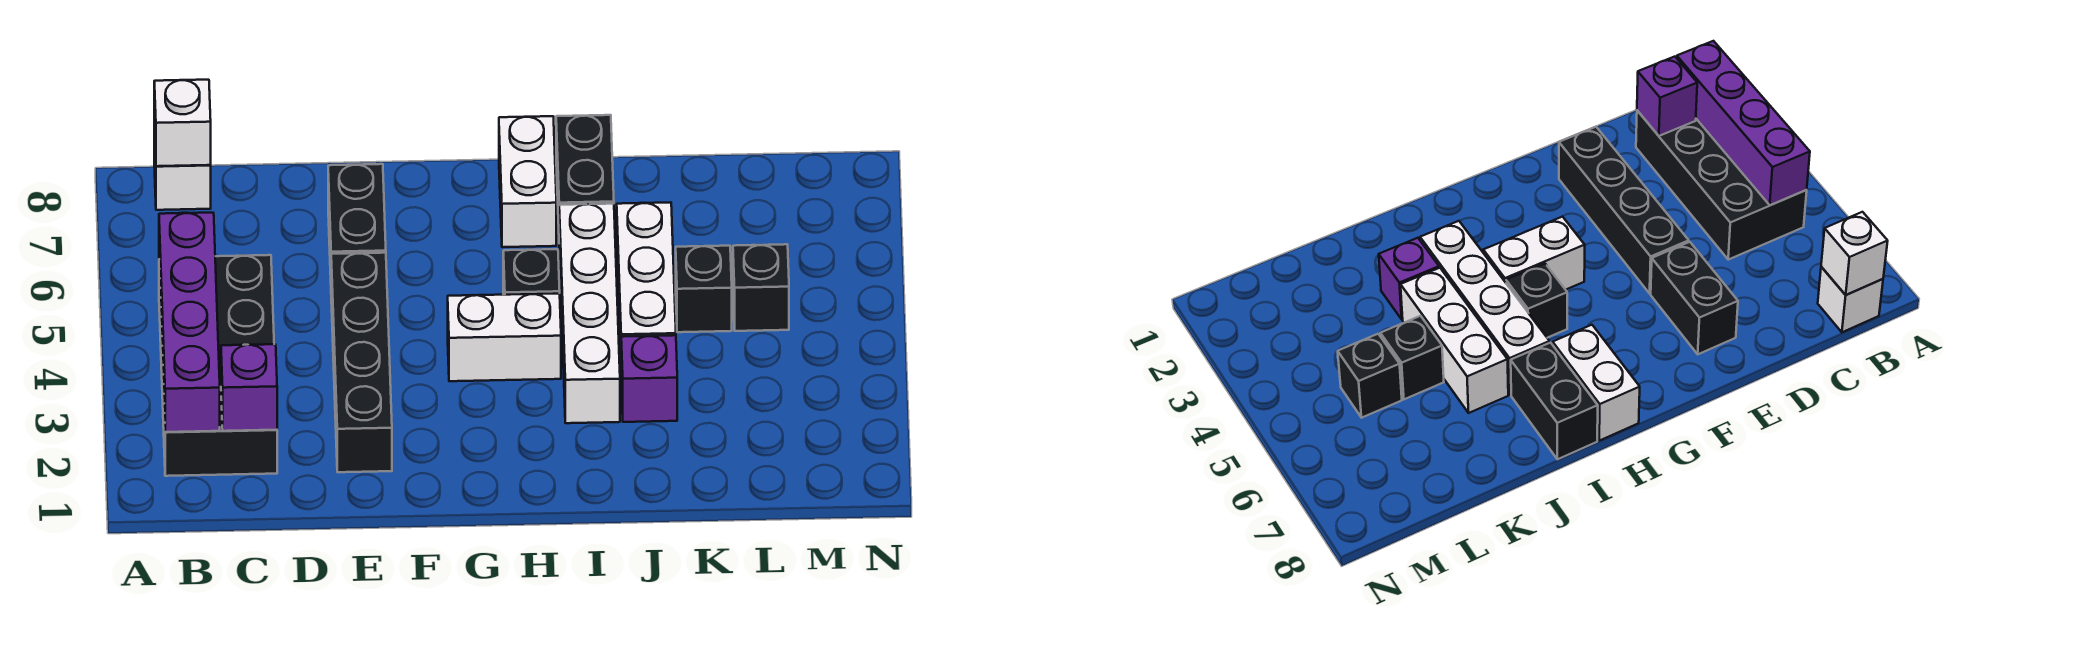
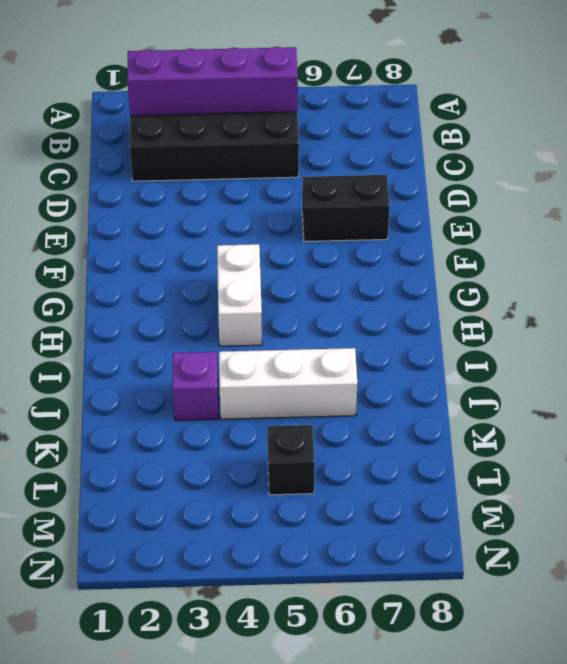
none -> white brick B8 level 1
none -> black brick E2:E5 level 1
none -> black brick H5 level 1

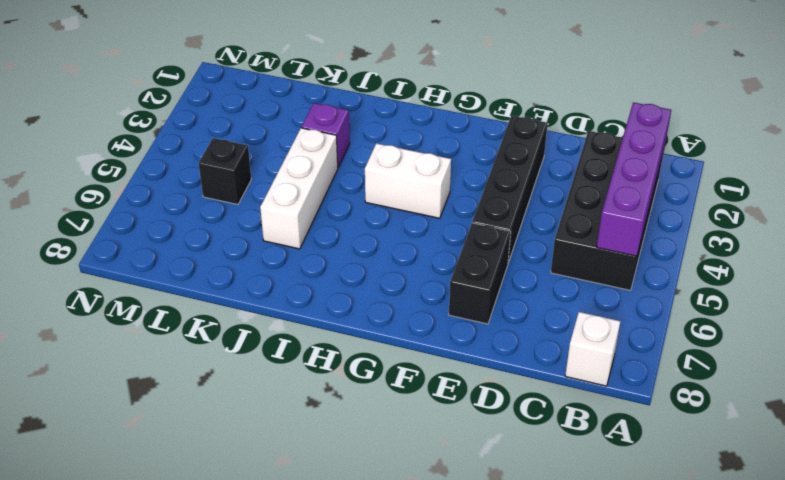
none -> black brick H5 level 1
none -> white brick H7:H8 level 1
none -> white brick I3:I6 level 1

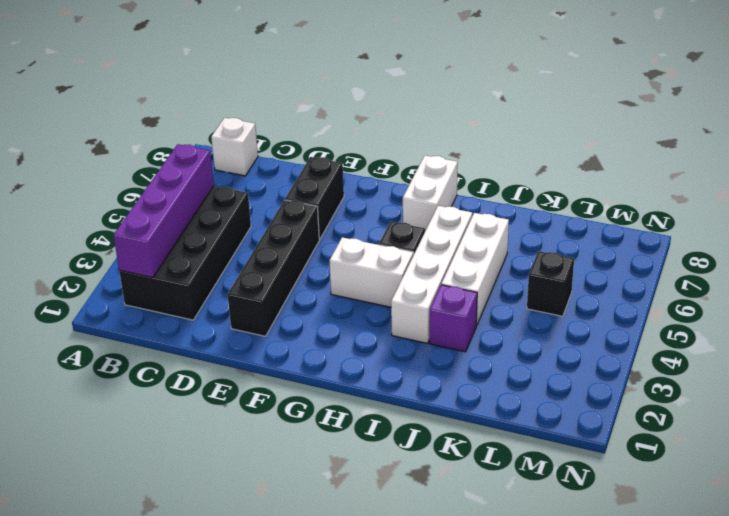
none -> black brick I7:I8 level 1
none -> black brick K5 level 1
none -> white brick B8 level 2

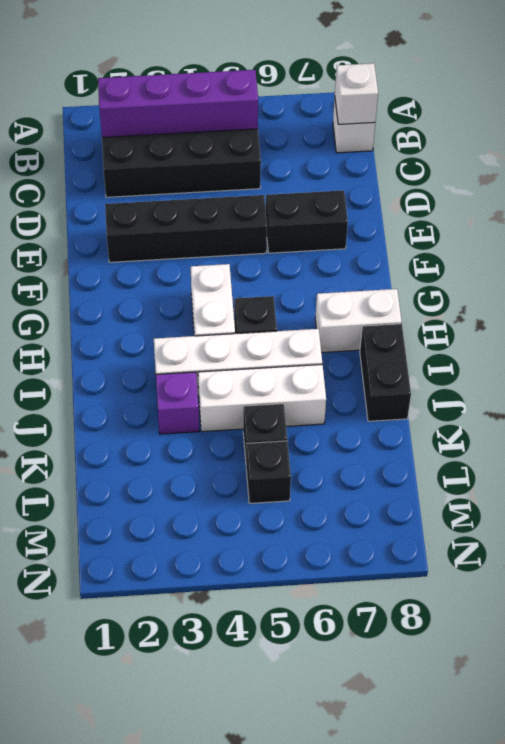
black brick I8:J8 level 1 -> black brick I7:I8 level 1
none -> purple brick C2 level 2

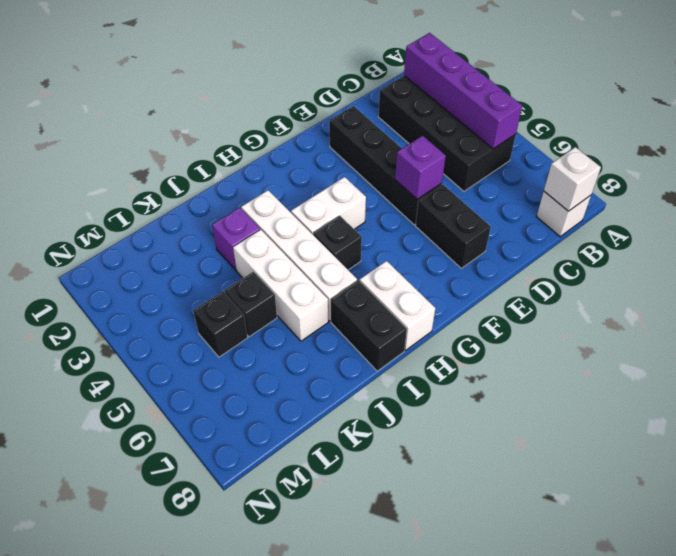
purple brick E5 level 2 -> purple brick C2 level 2

